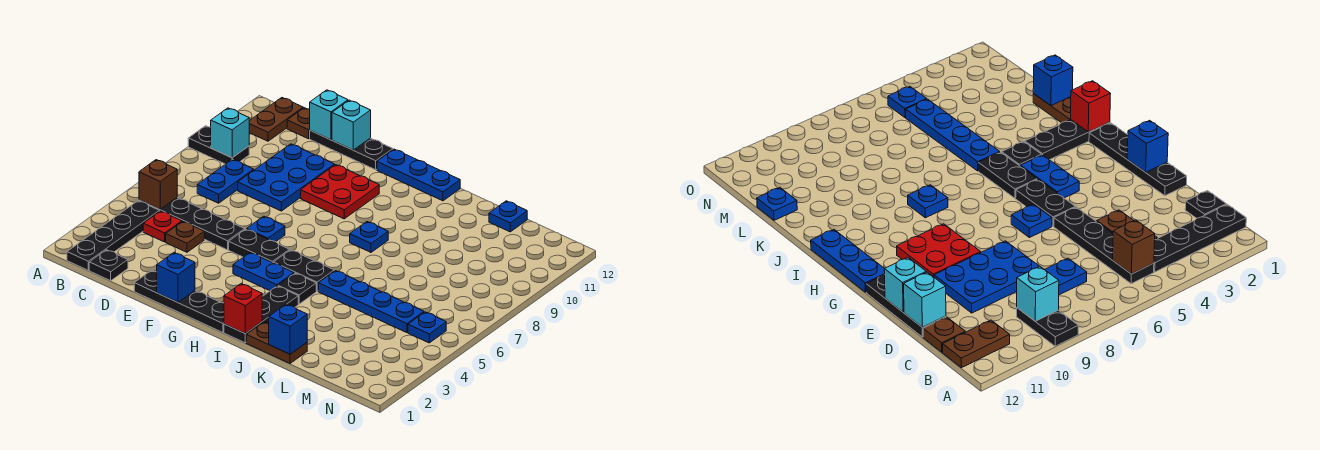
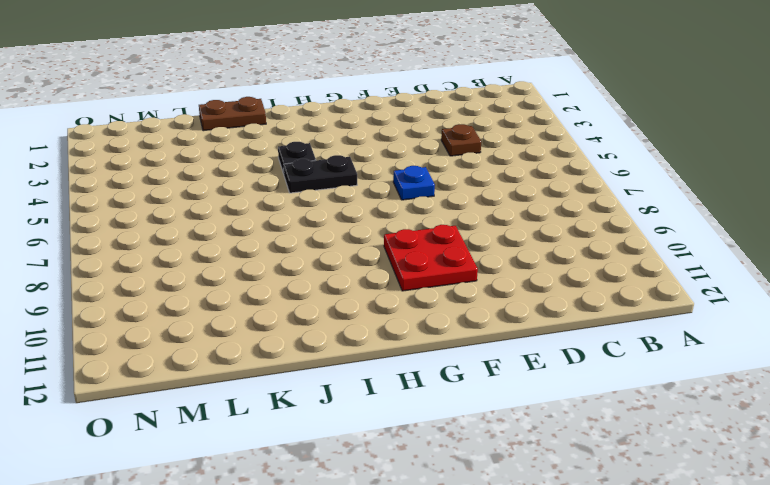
none -> black plate A9:B9 level 1
none -> black plate B1:B4 level 1
none -> black plate B5:E5 level 1
none -> brown plate B11:B12 level 1

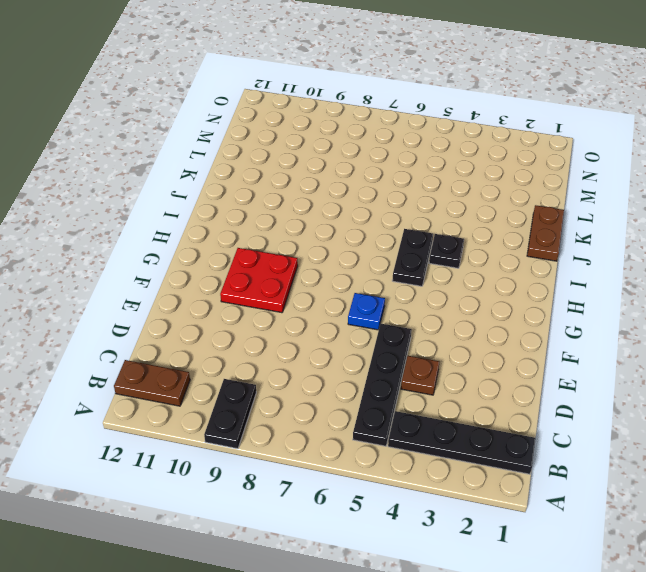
none -> black plate C1 level 1
none -> red plate C4 level 1
none -> blue plate C7:C8 level 1
none -> brown plate C12 level 1

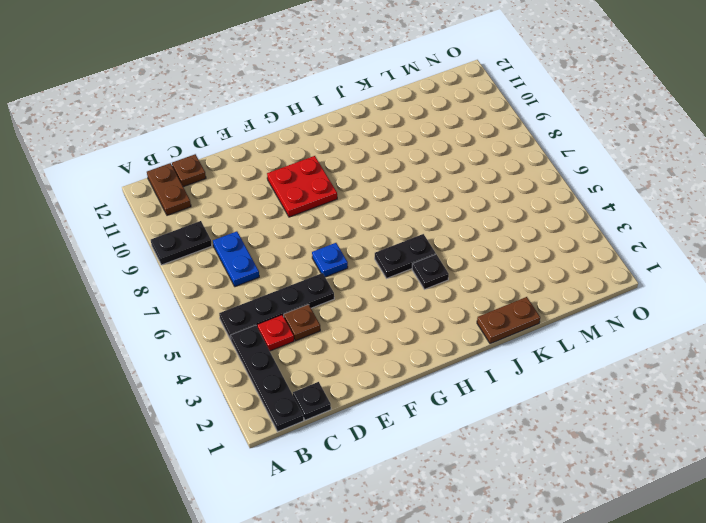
none -> blue plate D8:E10 level 1
none -> black plate D12:F12 level 1
none -> black plate E1:H1 level 1
none -> black plate F5:G5 level 1

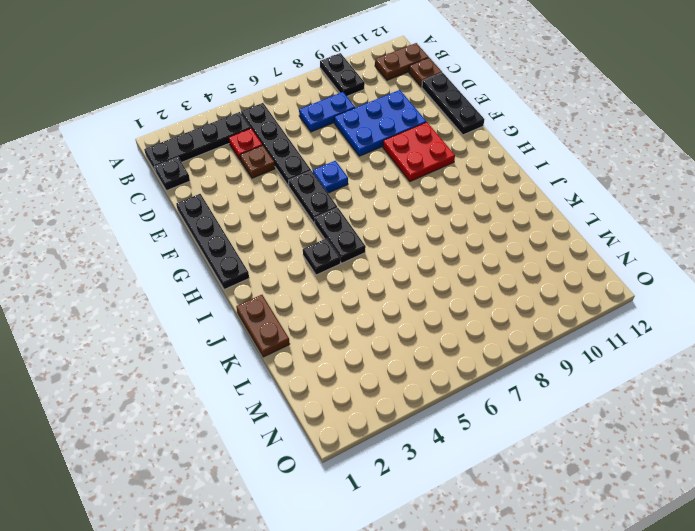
none -> blue plate G4:H4 level 1
none -> blue plate G12:I12 level 1
none -> black plate I1:I3 level 1
none -> blue plate I8 level 1

